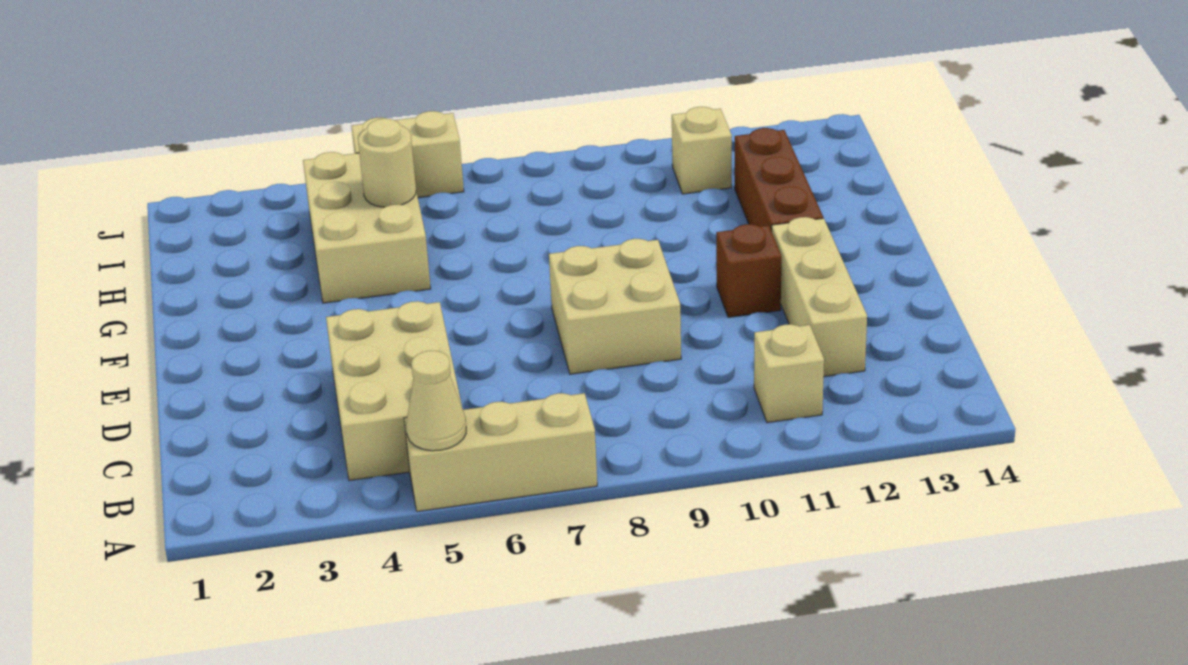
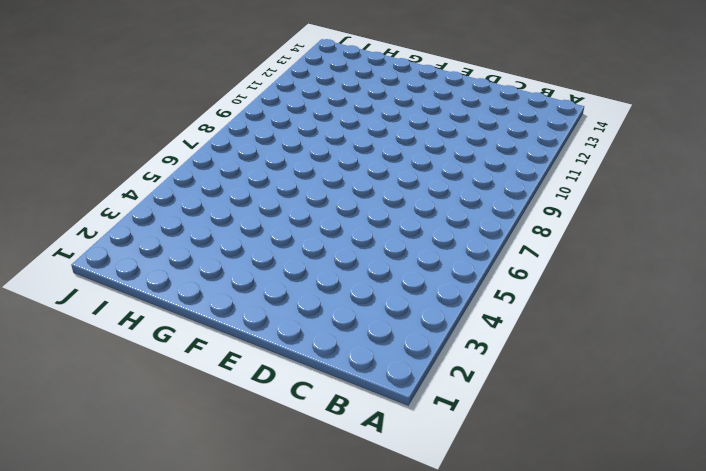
none -> tan brick A5:A7 level 1
none -> tan brick B4:D5 level 1
none -> tan brick B11 level 1

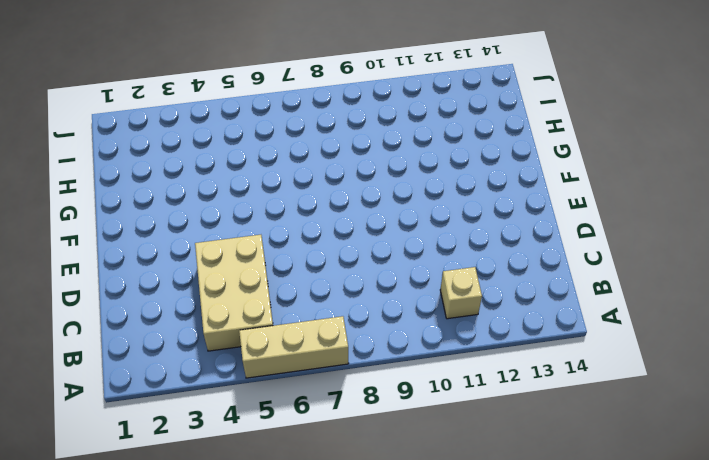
none -> tan brick C12:E12 level 1
none -> tan brick D8:E9 level 1
none -> brown brick E11 level 1

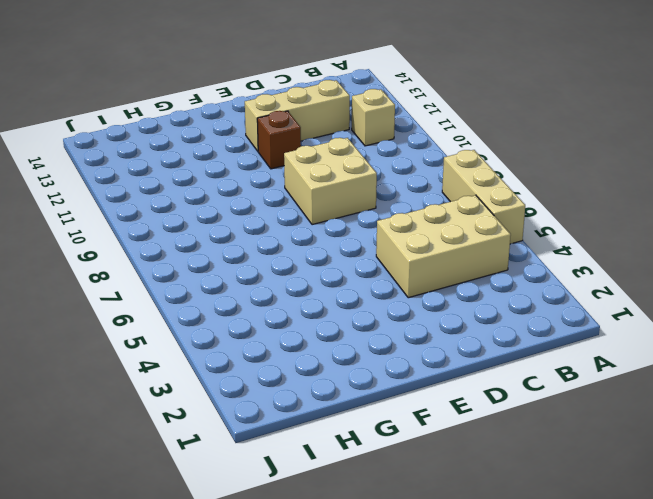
none -> brown brick F12:H12 level 1
none -> tan brick G4:I5 level 1
none -> tan brick I11 level 1

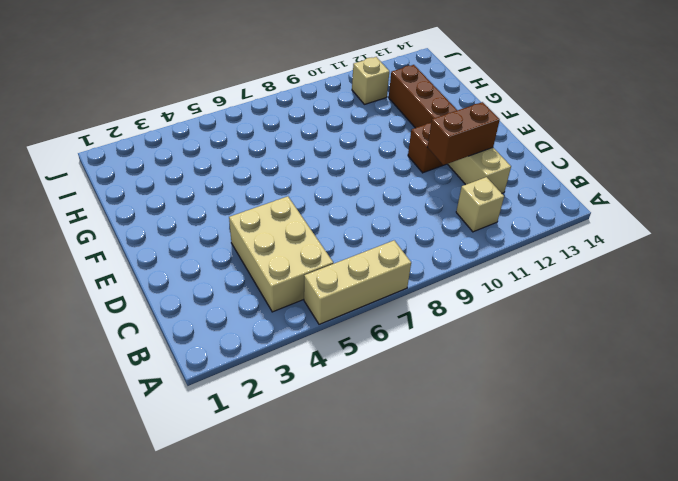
brown brick D11:D12 level 2 -> none
none -> tan brick D8:E9 level 1
none -> tan brick G4:I5 level 1
none -> tan brick J5:J6 level 1

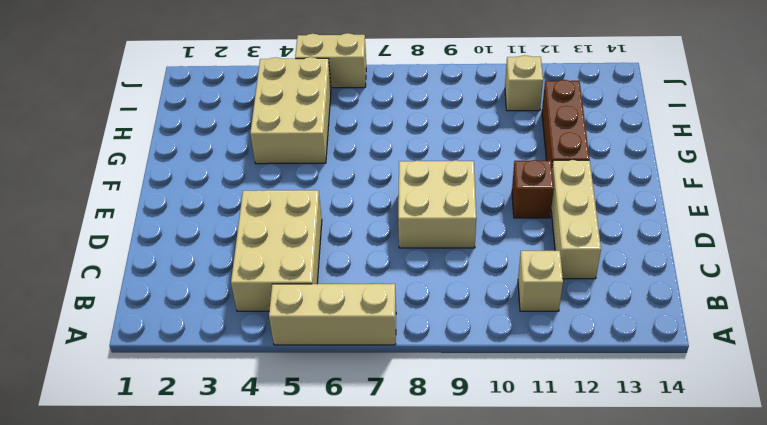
none -> tan cone A5 level 2
none -> tan round brick H5 level 2

